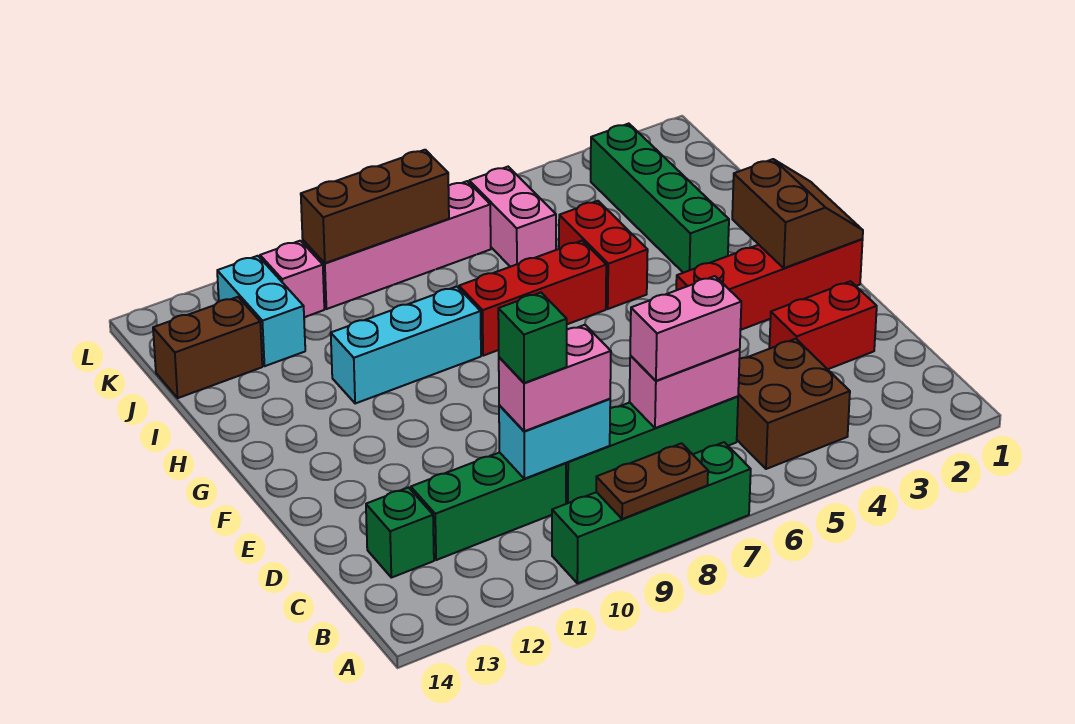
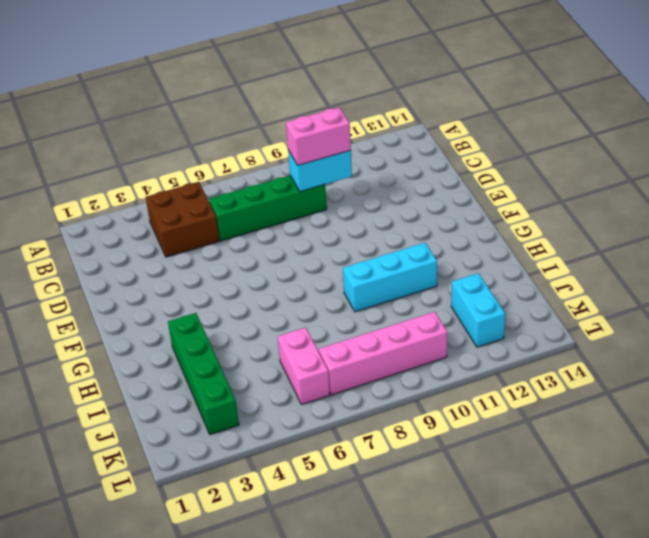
none -> green brick A7:A10 level 1
none -> green brick C10:C12 level 1
none -> green brick C13 level 1

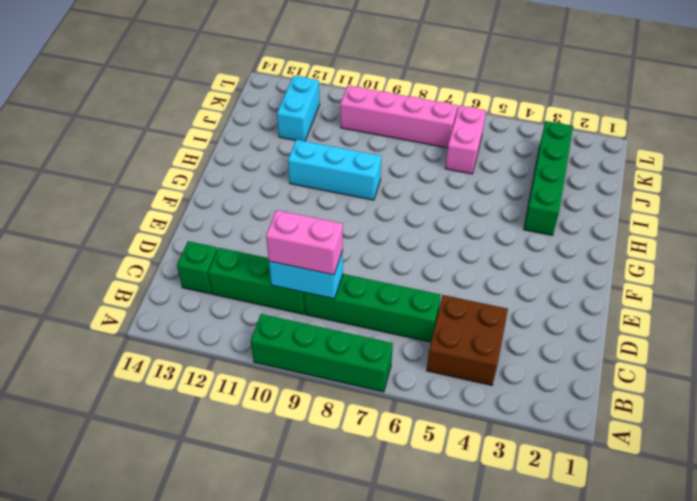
none -> red brick D2:D3 level 1
none -> red brick F1:F4 level 1
none -> red brick H5:I5 level 1

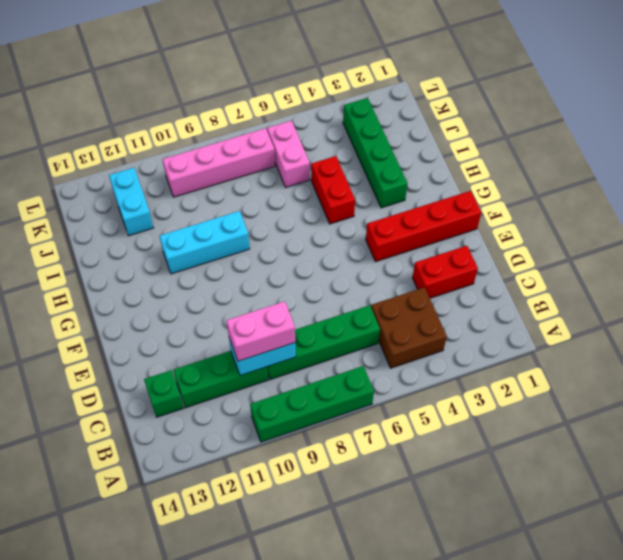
none -> red brick H6:H8 level 1
none -> brown brick J13:J14 level 1
none -> pink brick K11 level 1

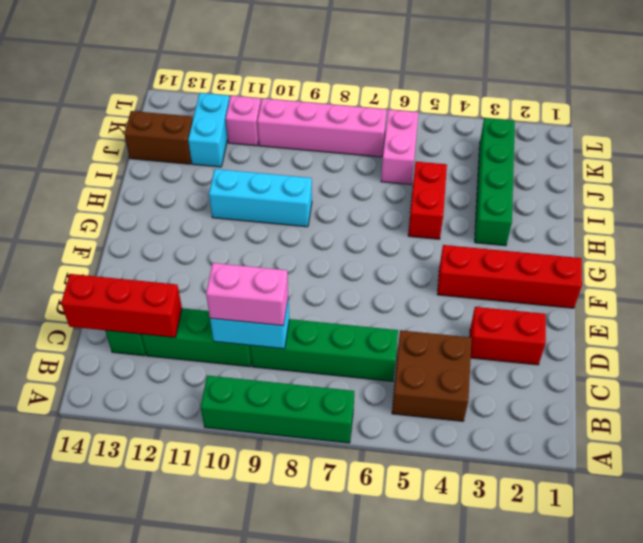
red brick C12:C14 level 2 -> red brick H6:H8 level 1
none -> brown plate A8:A9 level 2
none -> pink brick C6:C7 level 2
none -> brown slope F1:G2 level 2 top 2

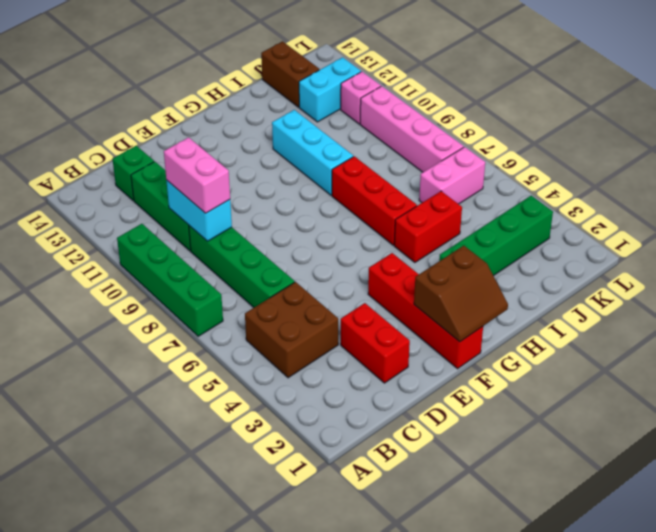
none -> brown plate A8:A9 level 2
none -> pink brick C6:C7 level 2
none -> brown brick K8:K10 level 2

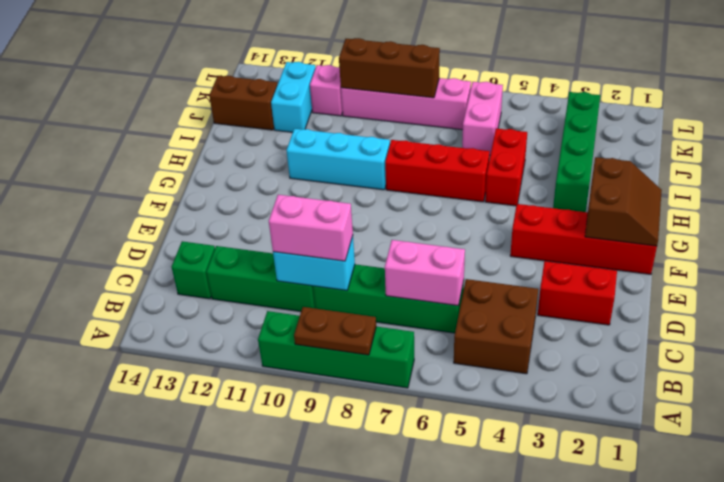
none -> pink brick C6:C7 level 3
none -> green brick C10 level 4

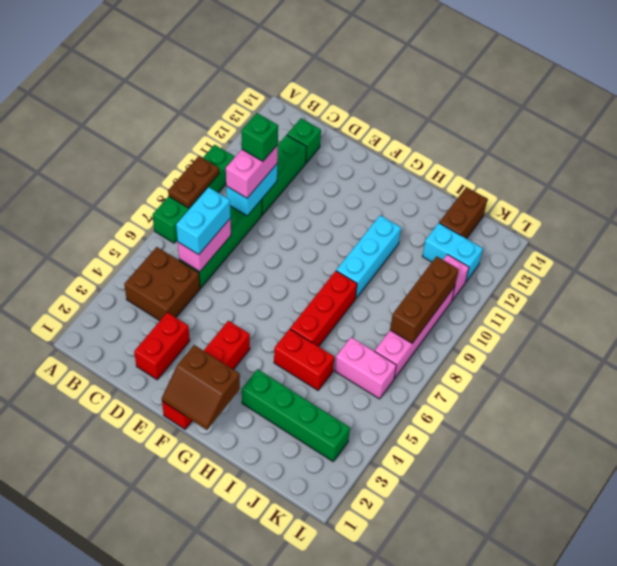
cyan brick C6:C7 level 3 -> pink brick C6:C7 level 3

